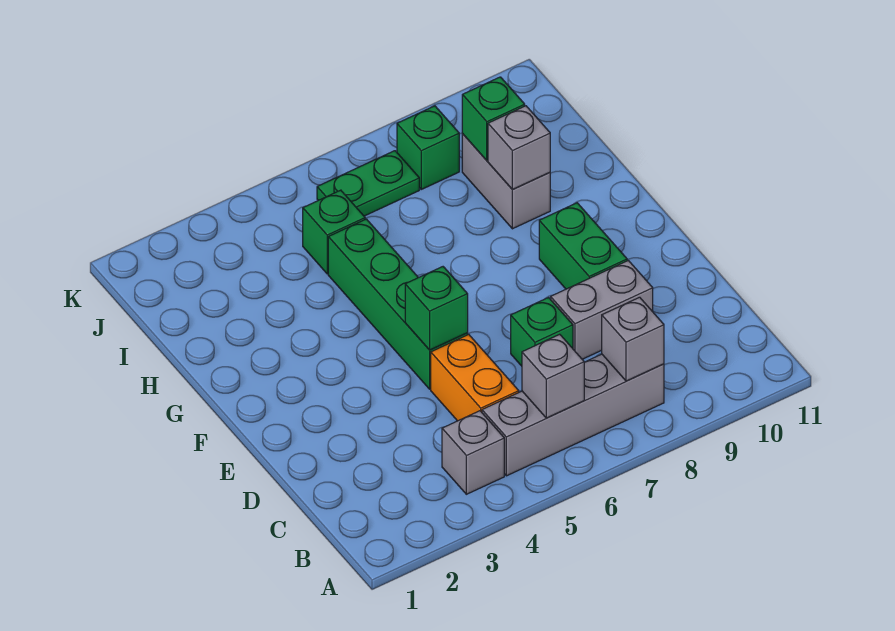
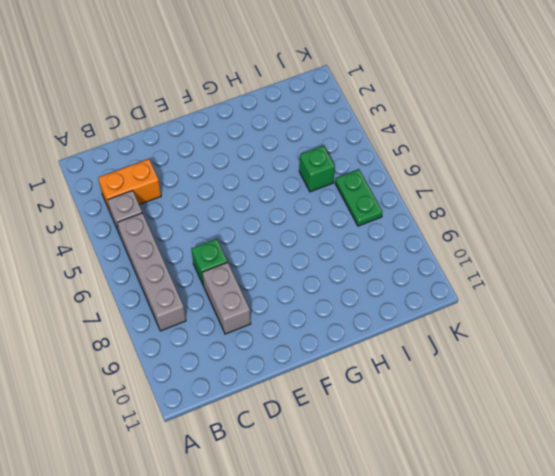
orange brick B3:C3 level 1 -> orange brick C5:D5 level 1
none -> green brick E5:H5 level 1
none -> green brick E9:F9 level 1
none -> grey brick H9:I9 level 1

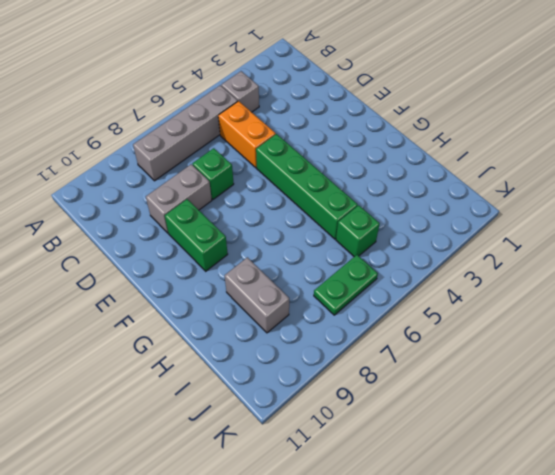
none -> green brick J8 level 1
none -> grey brick B6 level 2
none -> grey brick B8 level 2

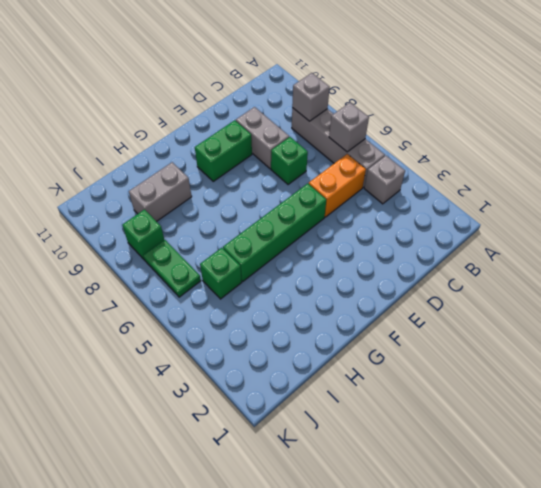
none -> green brick E5 level 2
none -> grey brick H9 level 2
none -> green brick I9 level 2

